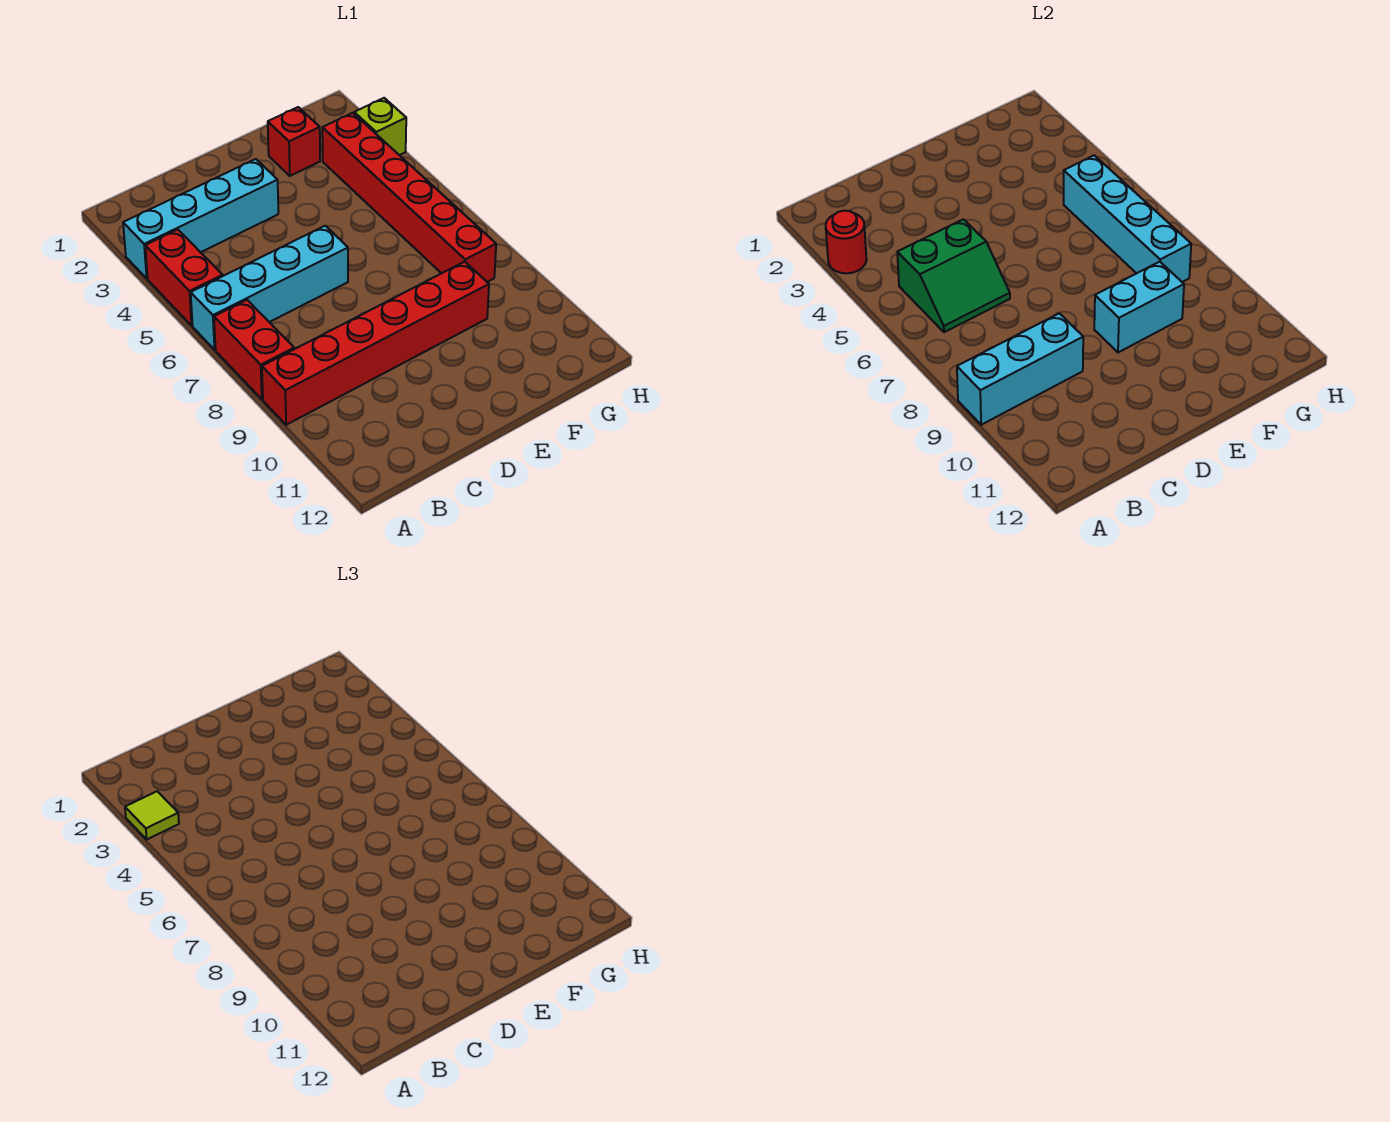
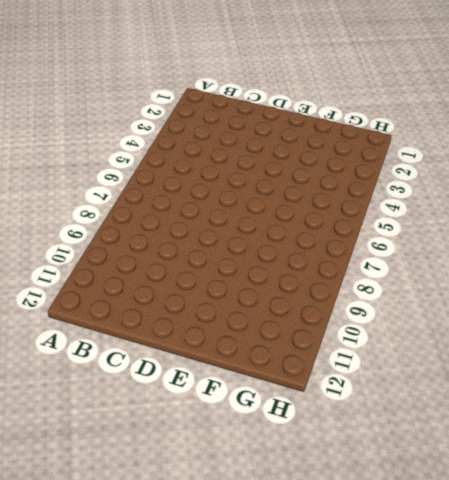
none -> cyan brick A3:D3 level 1
none -> red brick A4:A5 level 1
none -> cyan brick A6:D6 level 1

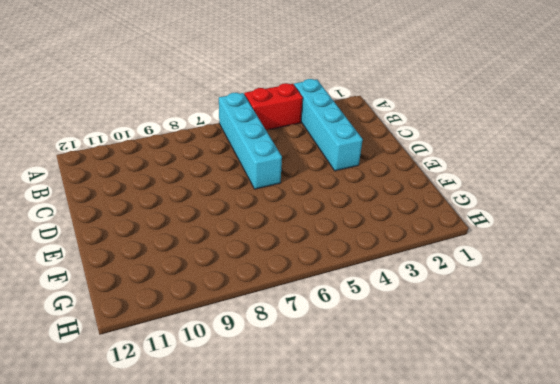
none -> red brick A7:A8 level 1
none -> red brick A9:F9 level 1
none -> red brick F2 level 1

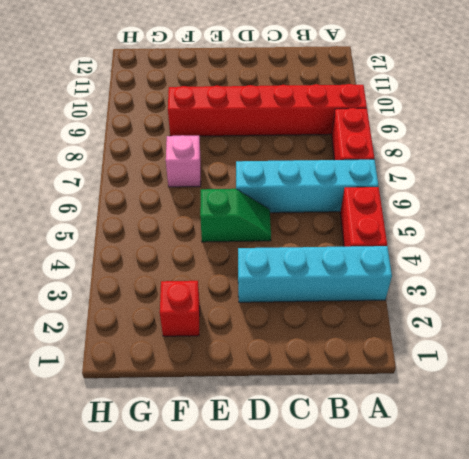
green slope D5:E5 level 1 top E -> none
pink brick F7 level 1 -> none
none -> red brick G3:G8 level 1
none -> lime brick H3 level 1
none -> red round brick A3 level 2

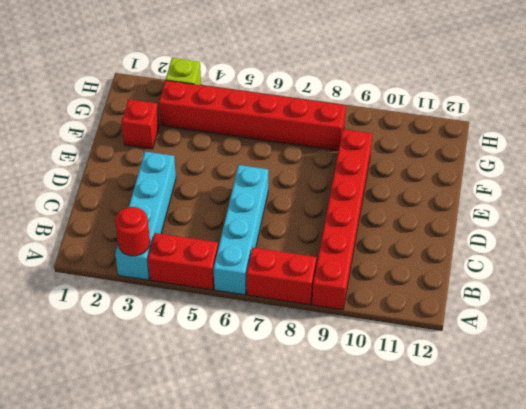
none -> cyan brick A9:C9 level 2
none -> green slope B5:C6 level 2 top 5
none -> cyan brick E9:F9 level 2

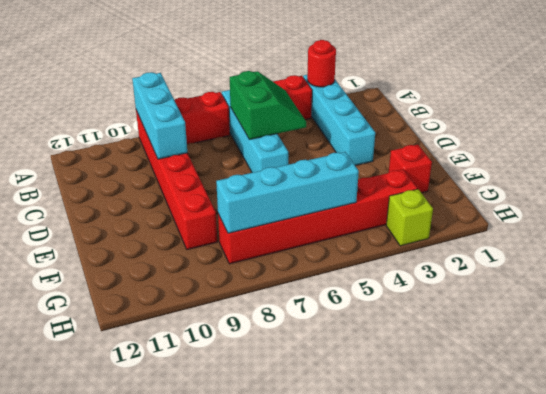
green slope B5:C6 level 2 top 6 -> green slope B5:C6 level 2 top 5
none -> cyan brick E9:F9 level 2
none -> lime tile A3 level 3

